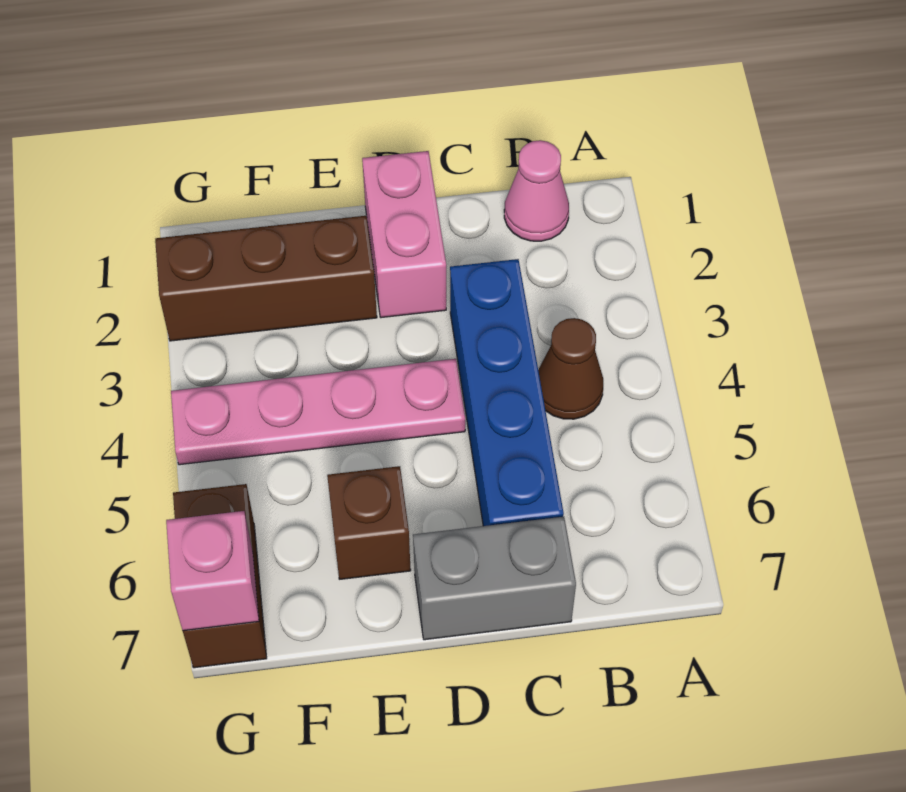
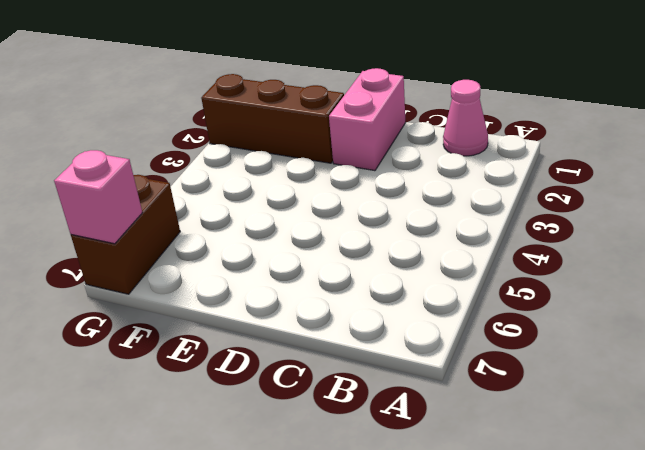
none -> brown cone B4 level 1
none -> blue brick C3:C6 level 1

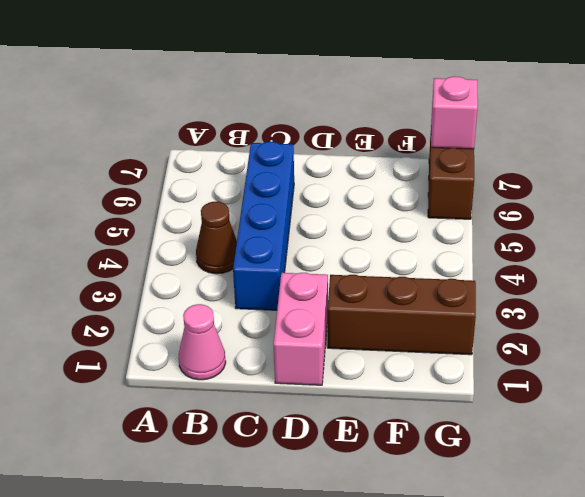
none -> grey brick C7:D7 level 1
none -> pink plate D4:G4 level 1

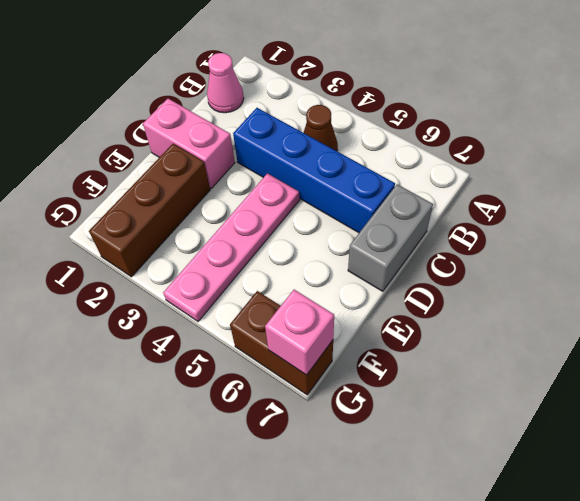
none -> brown brick E6 level 1

